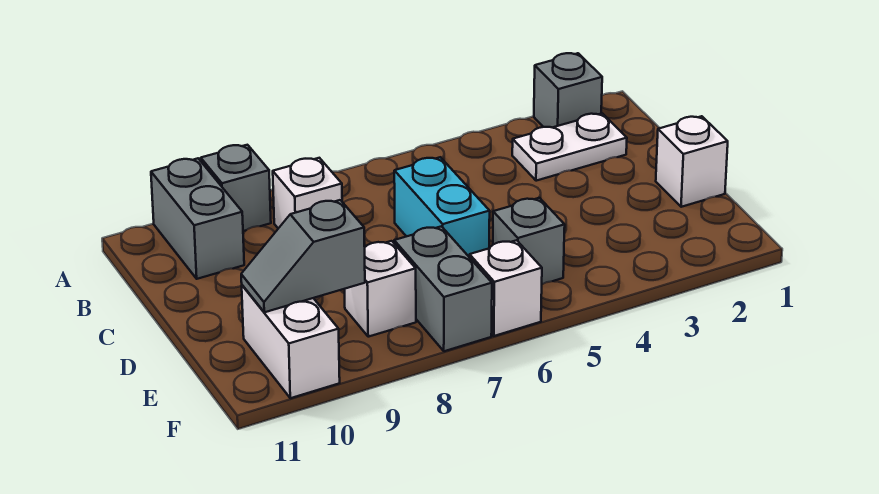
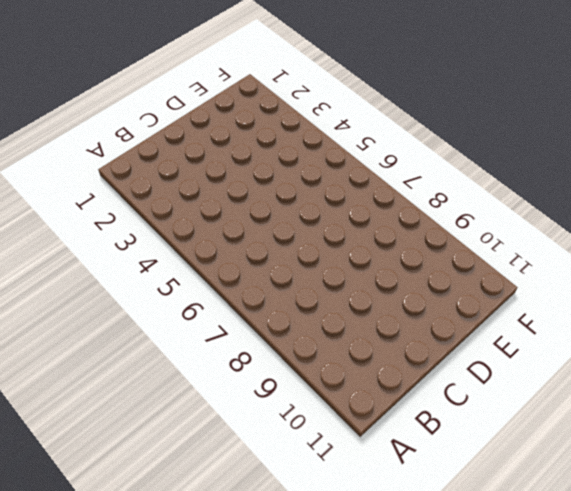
none -> grey brick A2 level 1
none -> grey brick A9 level 1
none -> grey brick A10:B10 level 1

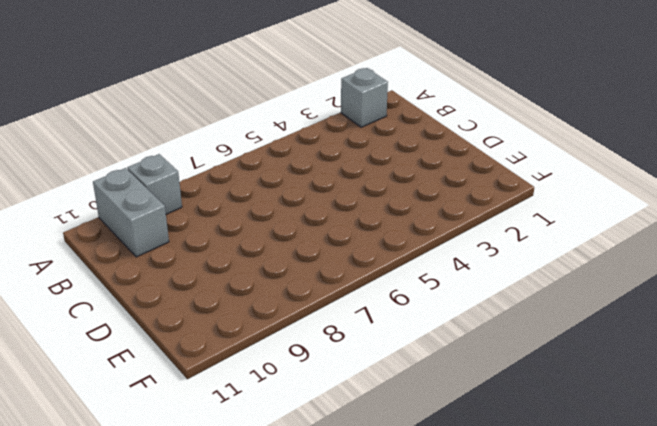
none -> white plate B2:B3 level 1
none -> white brick B8 level 1
none -> cyan brick C6:D6 level 1

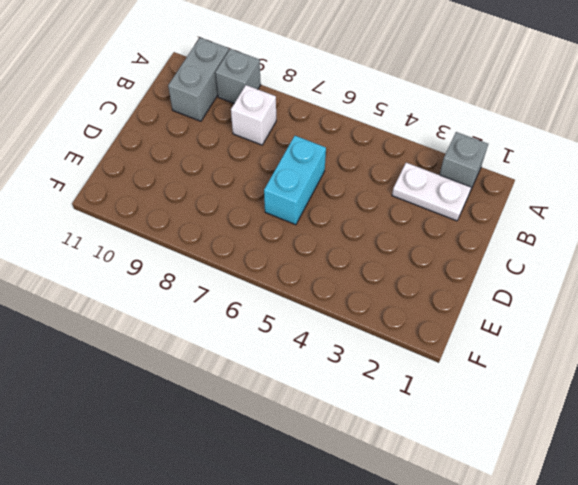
none -> white brick D1 level 1
none -> grey brick E5 level 1
none -> grey brick E7:F7 level 1

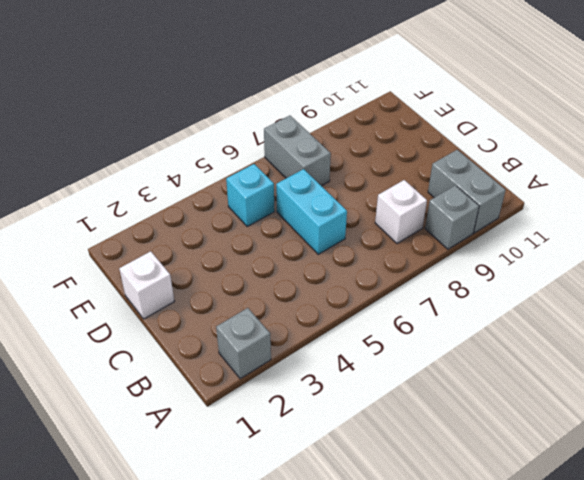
cyan brick E5 level 1 -> grey brick E5 level 1
none -> white plate B2:B3 level 1
none -> white brick E8 level 1
none -> white brick E10:F10 level 1

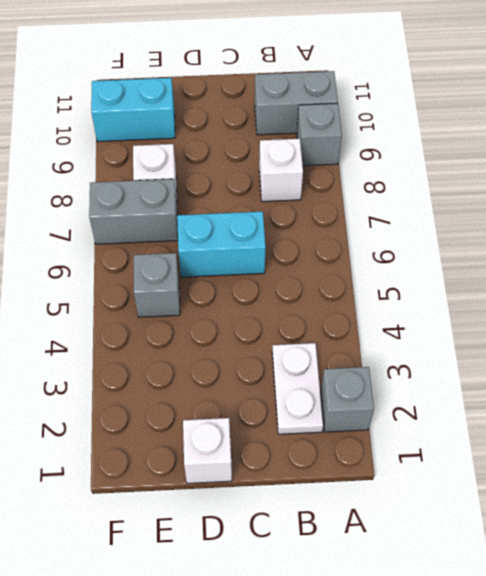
cyan brick E10:F10 level 1 -> white brick E10:F10 level 1
none -> white brick F6 level 1
none -> grey slope E9:E10 level 2 top 9

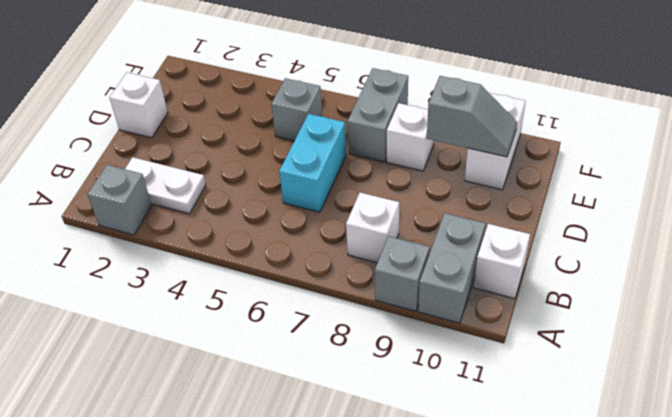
white brick B11 level 1 -> white brick F6 level 1

